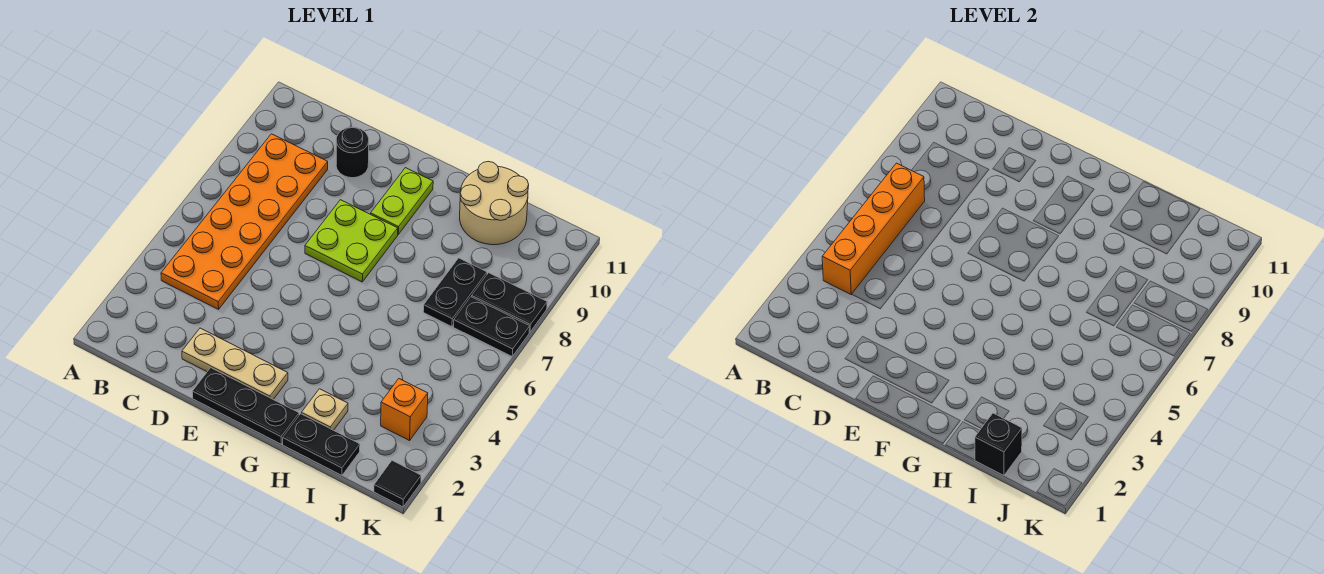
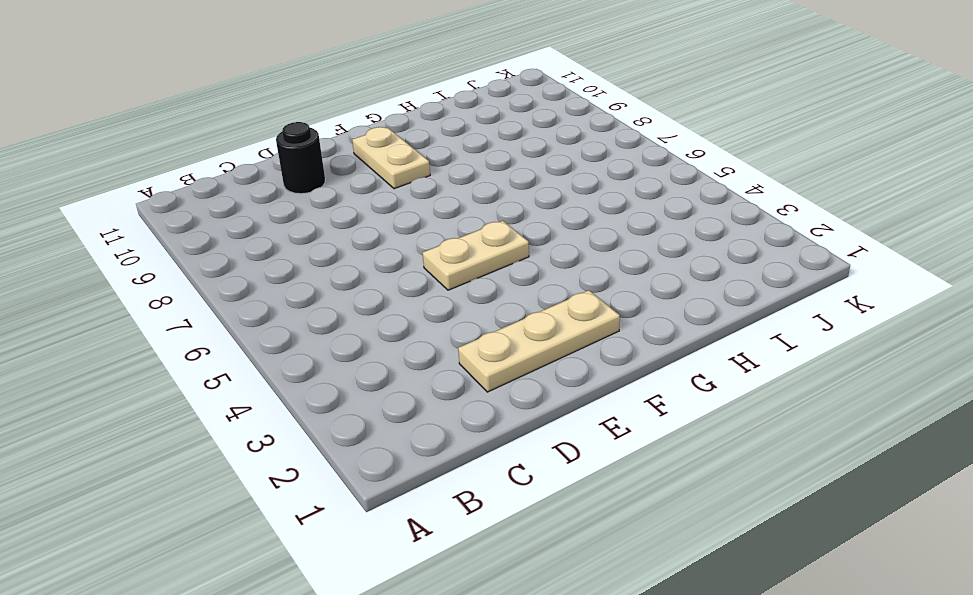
tan plate E5:F5 level 1 -> none
tan plate F9:F10 level 1 -> lime plate F9:F10 level 1
none -> orange plate B4:C9 level 1
none -> black plate E1:G1 level 1
none -> lime plate E7:F8 level 1

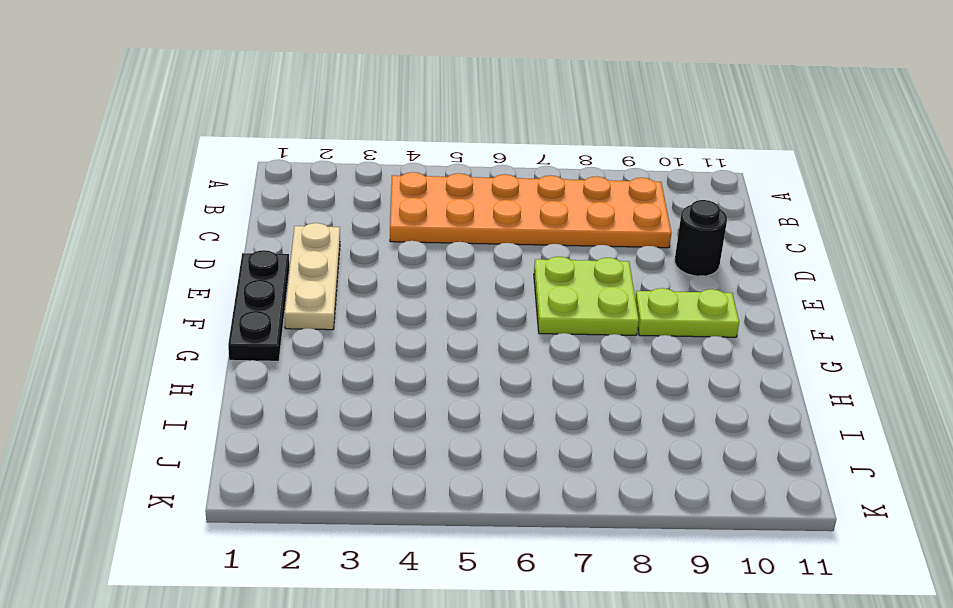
none -> black plate H1:I1 level 1
none -> tan plate H2 level 1
none -> tan round brick H10:I11 level 1

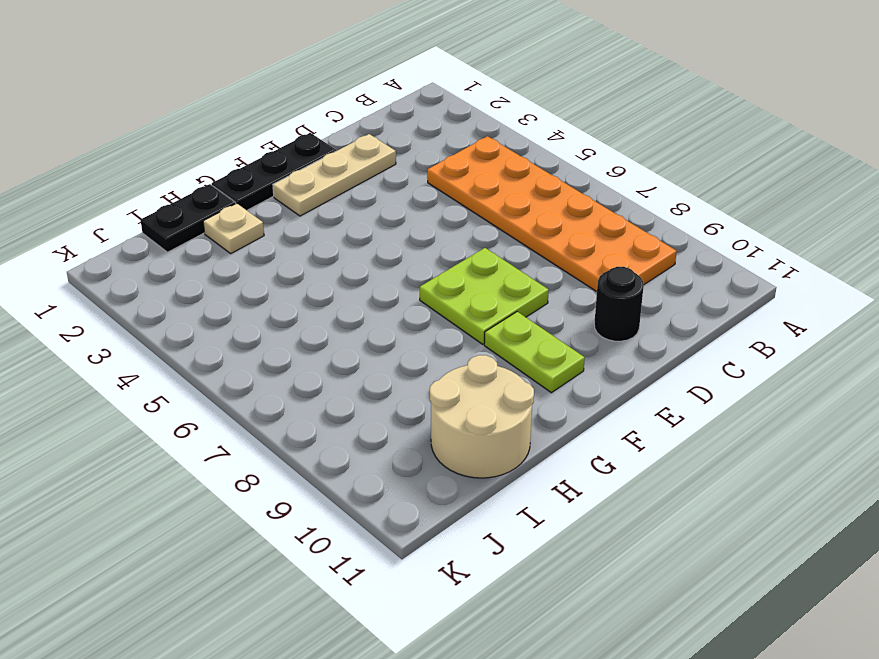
none -> black plate I7:I8 level 1
none -> orange brick J3 level 1
none -> black plate J7:K7 level 1

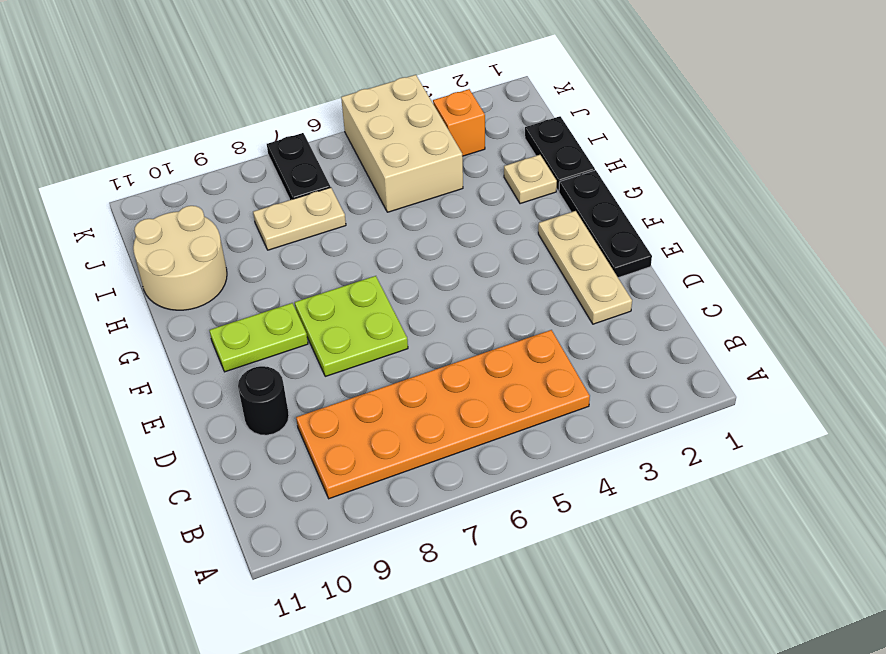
tan brick I4:K5 level 1 -> none
tan plate I7:I8 level 1 -> black plate I7:I8 level 1
none -> black plate J8:K8 level 1
none -> black tile K1 level 1
none -> orange brick B4:B7 level 2

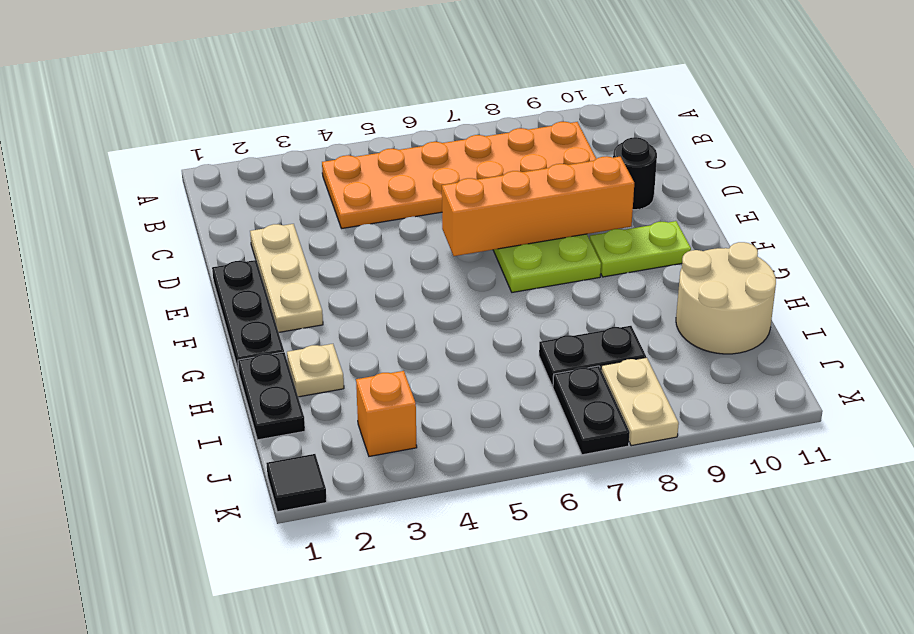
orange brick E6:E9 level 2 -> orange brick B4:B7 level 2
tan plate J8:K8 level 1 -> black plate J8:K8 level 1
none -> black brick I1 level 2

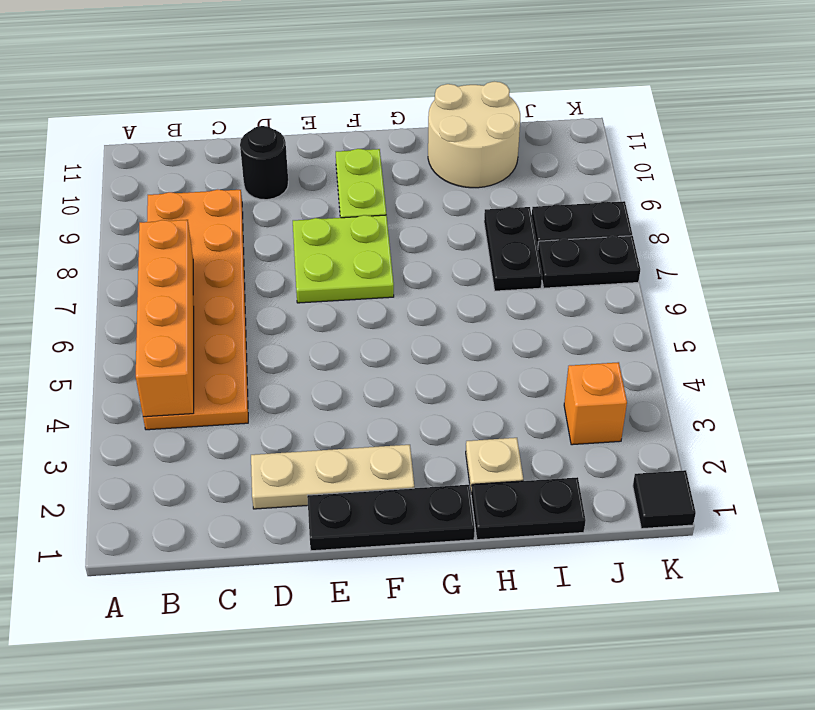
none -> black brick I1 level 2

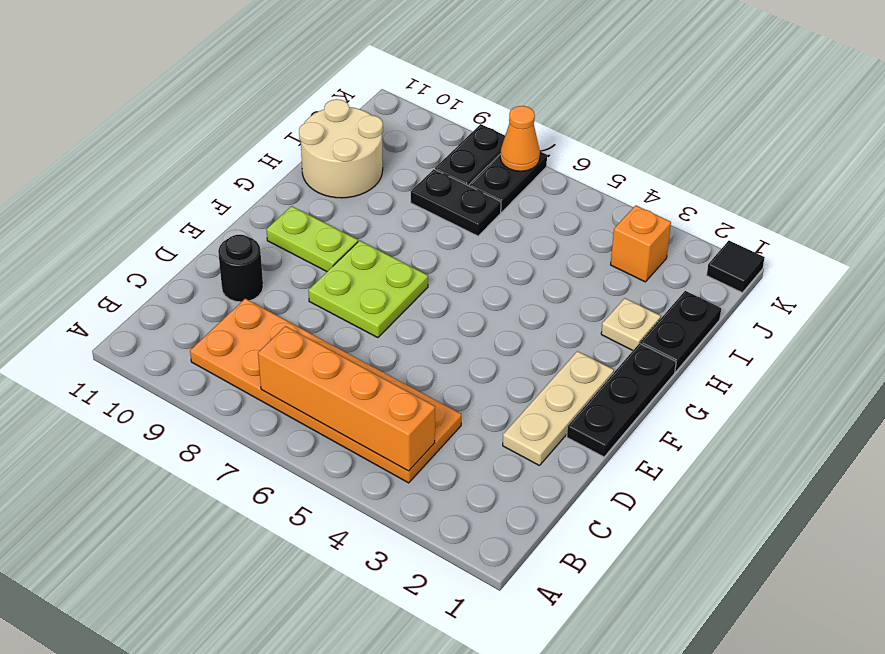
orange cone K7 level 2 -> none
none -> black brick I1 level 2

